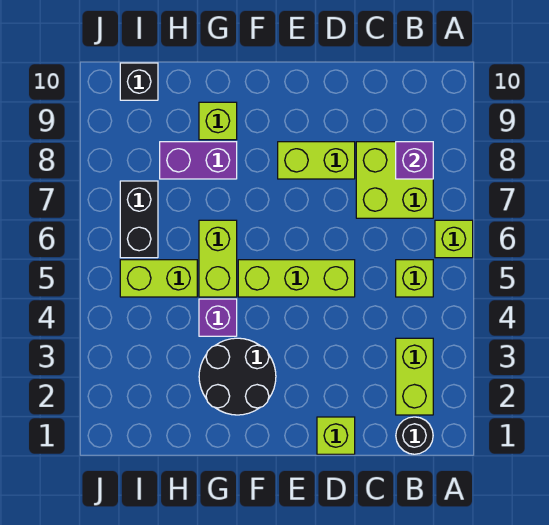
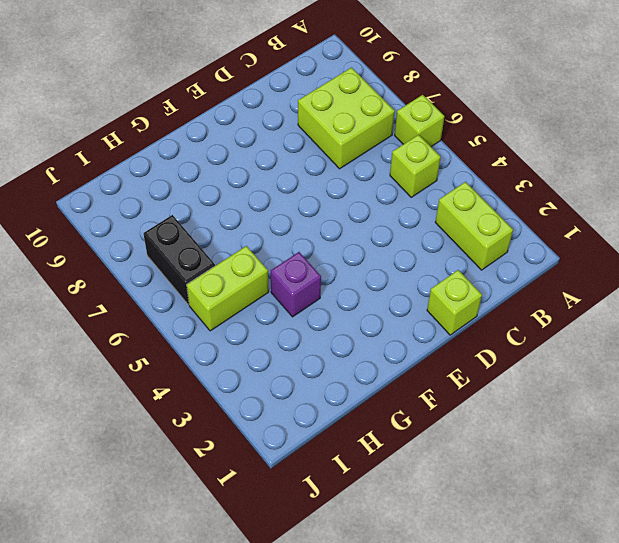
none -> black round brick B1 level 1
none -> lime brick D5:F5 level 1
none -> lime brick D8:E8 level 1

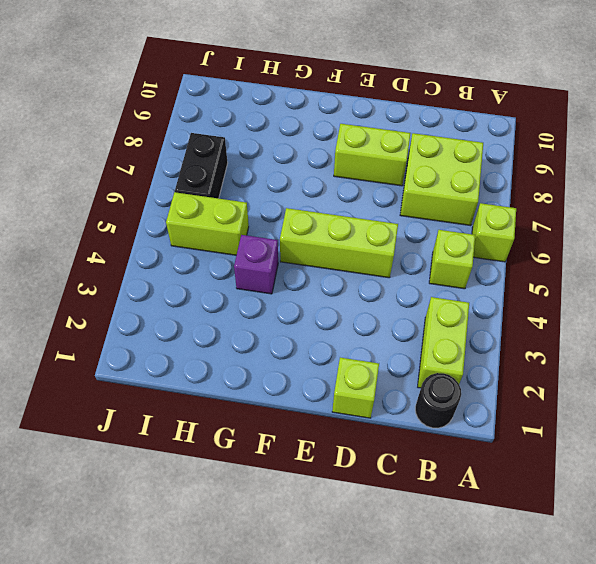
none -> black round brick F2:G3 level 1
none -> lime brick G5:G6 level 1
none -> purple brick G8:H8 level 1

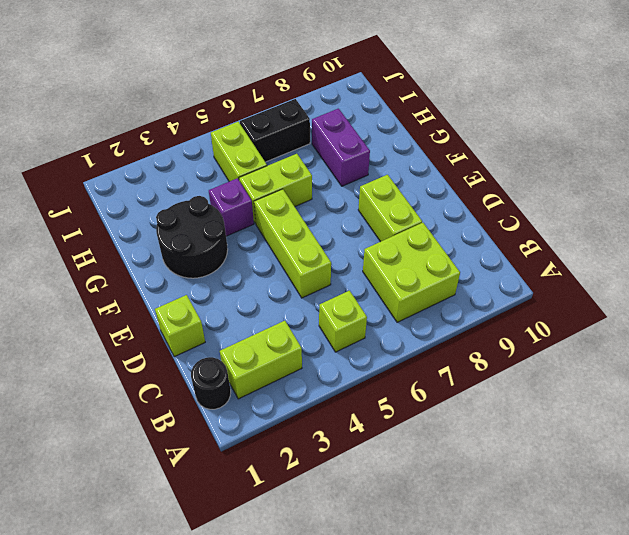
none -> lime brick A6 level 1
none -> lime brick G9 level 1
none -> black brick I10 level 1

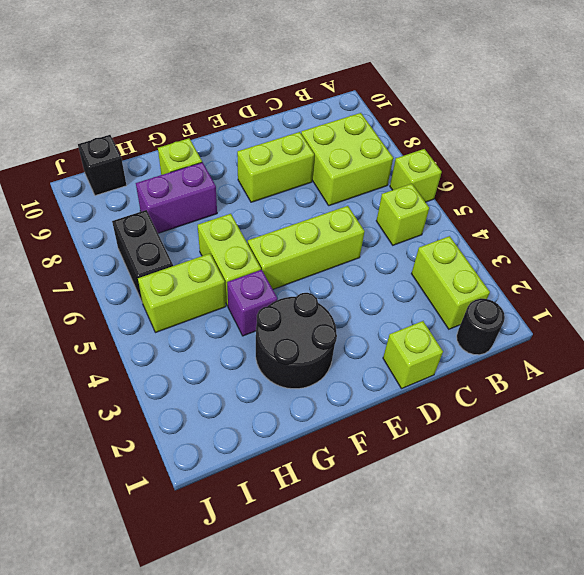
none -> purple brick B8 level 2

